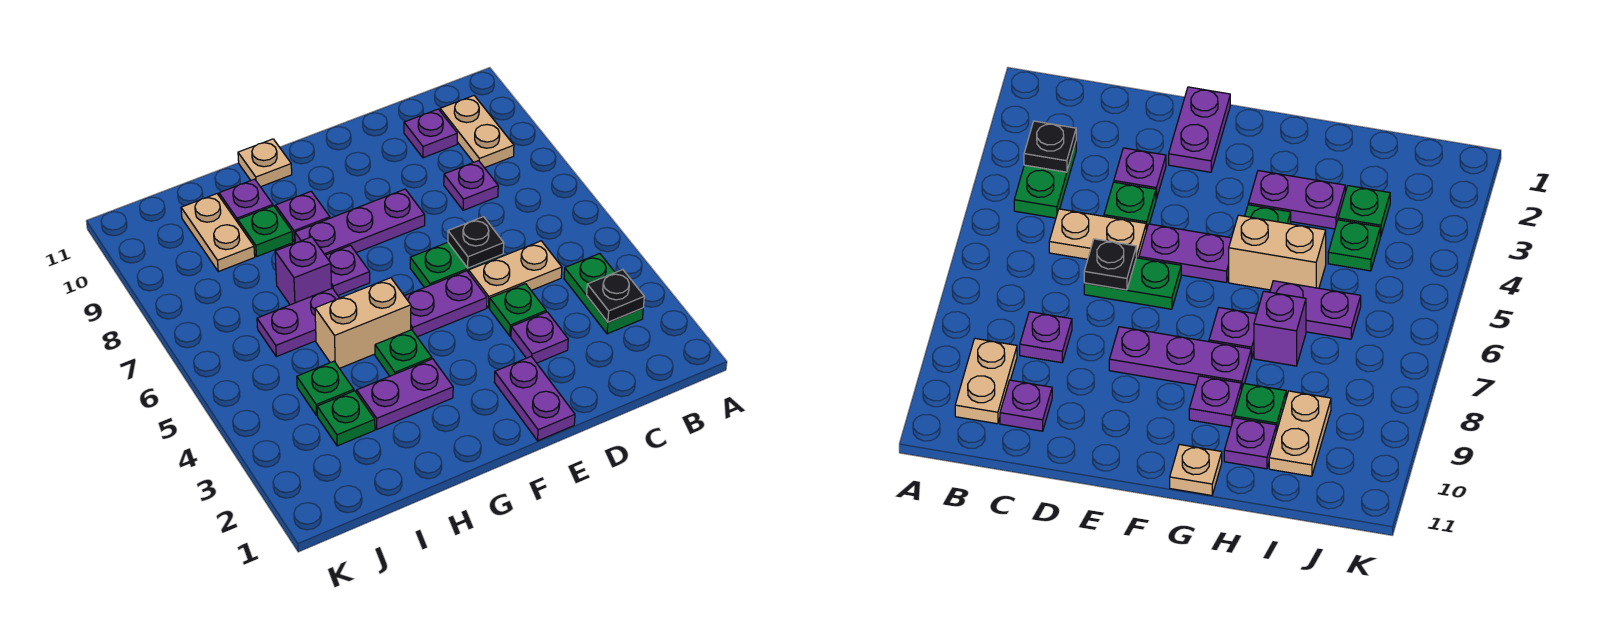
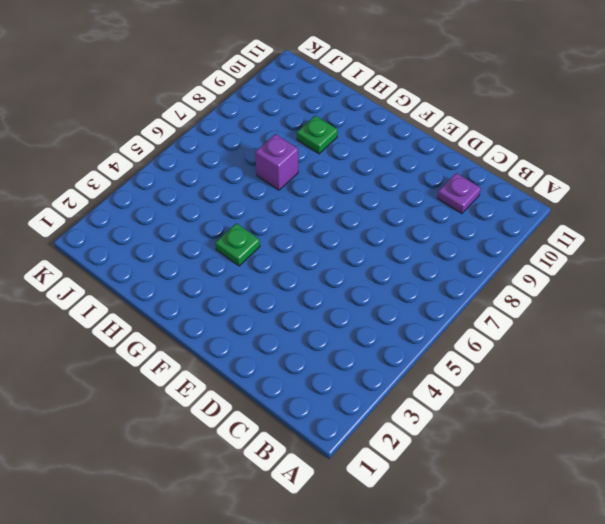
none -> green plate B3:B4 level 1
none -> tan plate B9:B10 level 1
none -> tan plate C5:D5 level 1

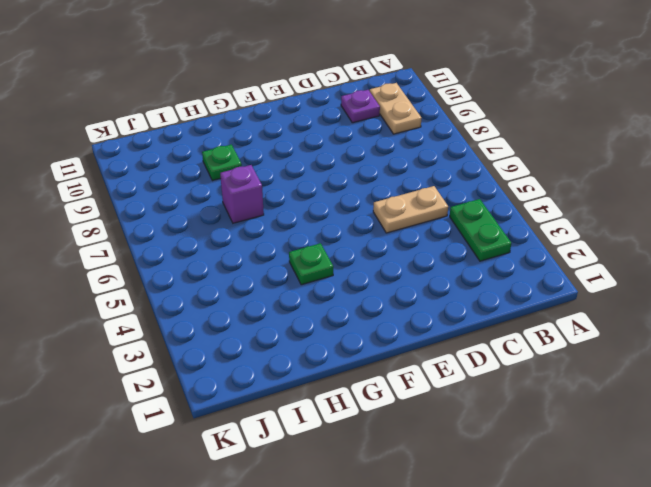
none -> purple plate C8 level 1
none -> purple plate D3 level 1
none -> green plate D4 level 1

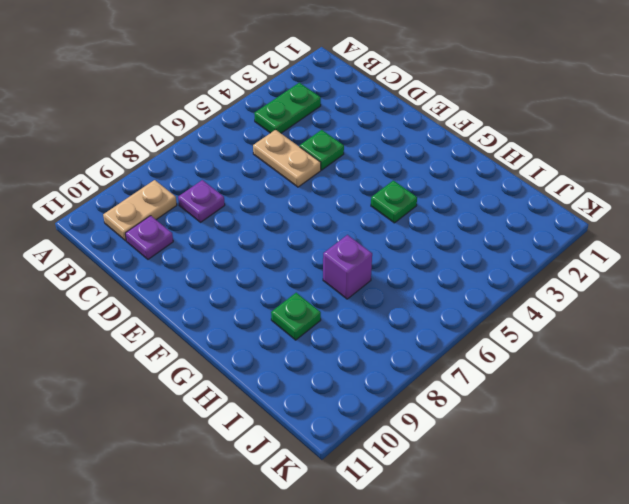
none -> purple plate D3 level 1
none -> green plate D6:E6 level 1
none -> purple plate E1:E2 level 1

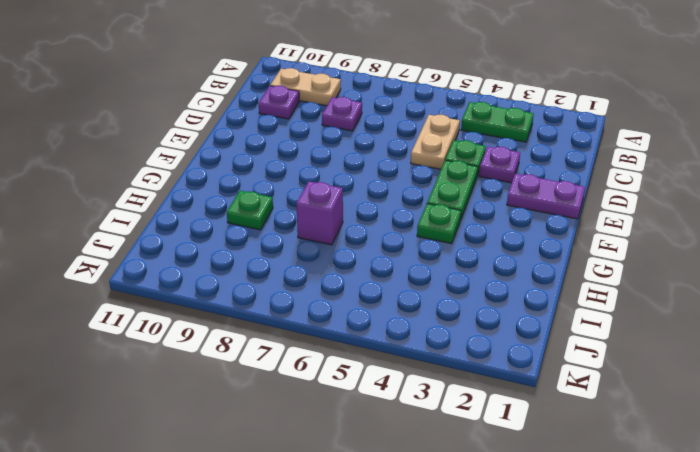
green plate E4:F4 level 1 -> green plate D6:E6 level 1
none -> purple plate E5:F5 level 1
none -> purple plate E8:G8 level 1
none -> purple plate G3:H3 level 1

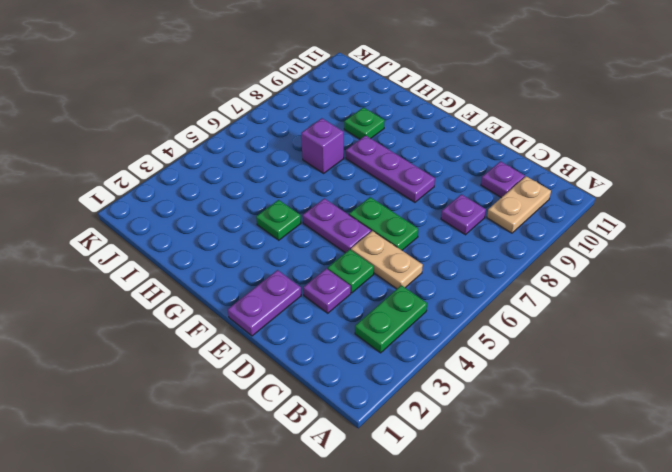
none -> purple plate G3:H3 level 1
none -> tan brick G5:H5 level 1
none -> purple plate G7 level 1

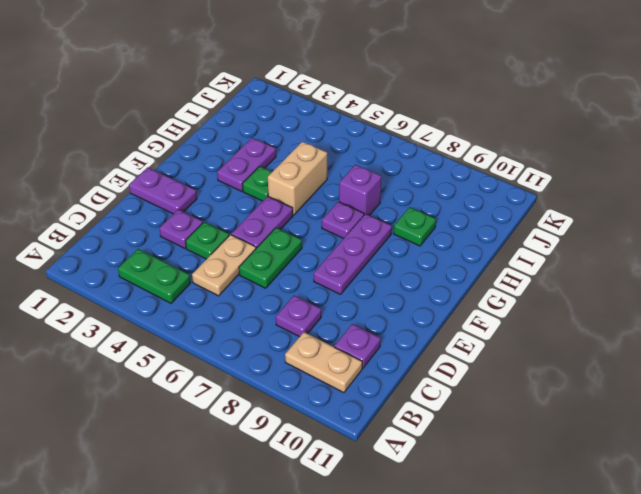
none -> purple plate G9 level 1
none -> tan plate G11 level 1
none -> purple plate H6:I6 level 1

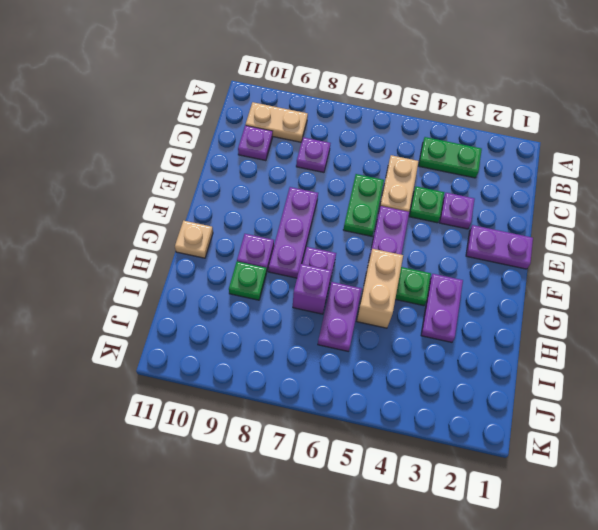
none -> purple plate H10 level 1
none -> green plate I3 level 1
none -> green plate I4 level 1

